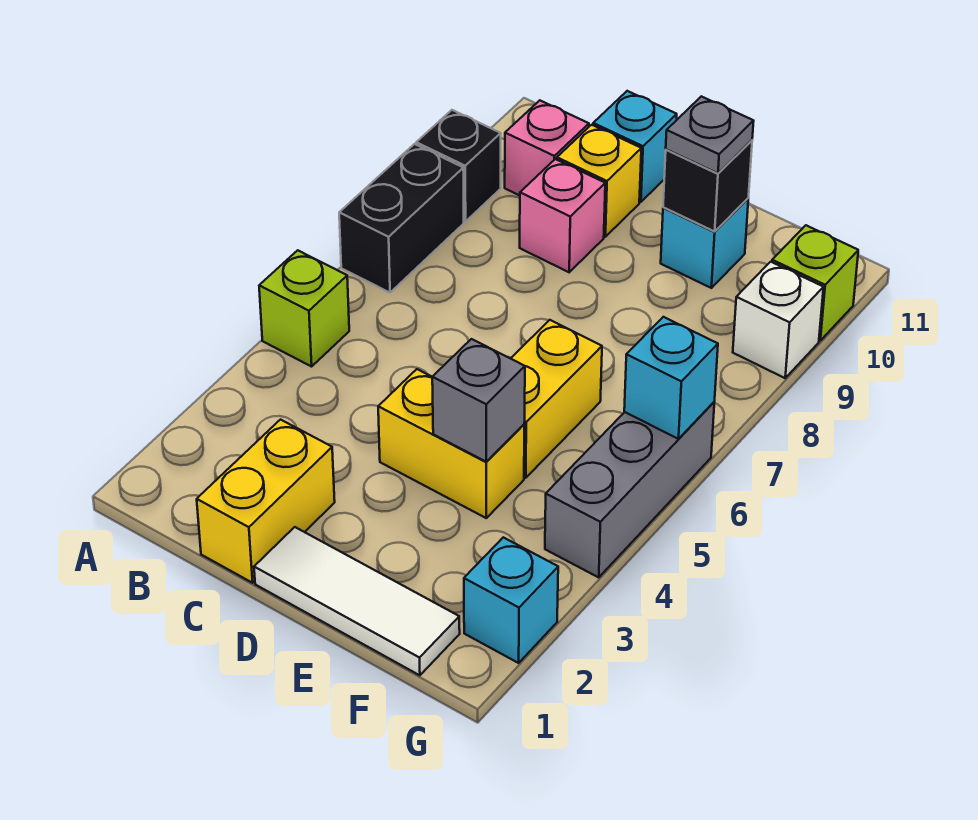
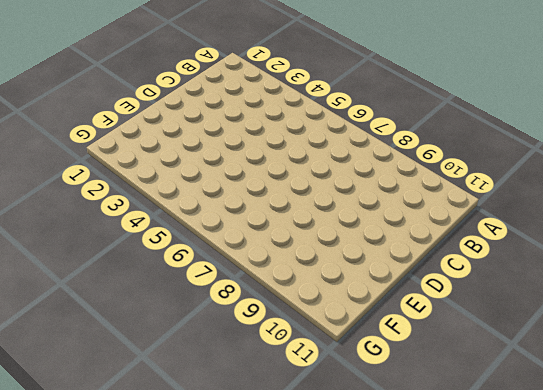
none -> lime brick A5 level 1
none -> black brick A7:A8 level 1
none -> black brick A9 level 1

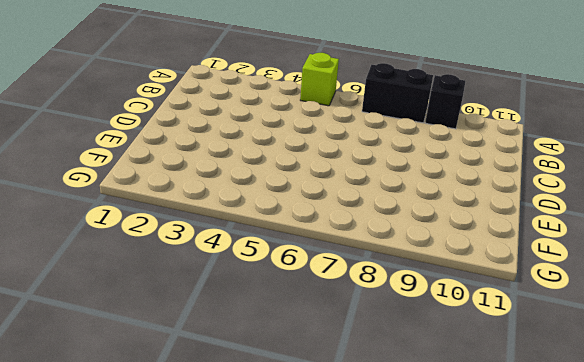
none -> pink brick B10 level 1
none -> yellow brick C1:C2 level 1
none -> pink brick C9 level 1

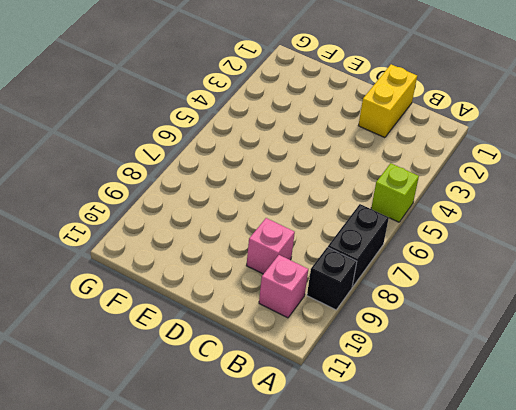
none -> yellow brick C10 level 1
none -> cyan brick C11 level 1
none -> white tile D1:F1 level 1

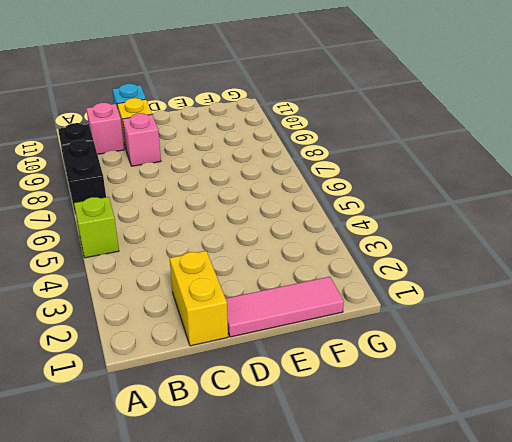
pink tile D1:F1 level 1 -> white tile D1:F1 level 1
none -> yellow brick D4:E4 level 1
none -> yellow brick E5:E6 level 1
none -> cyan brick E10 level 1

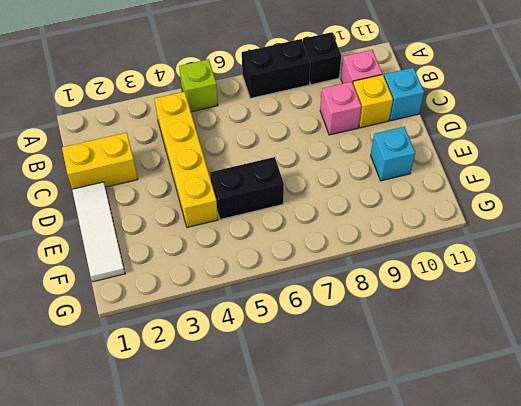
yellow brick B4:E4 level 1 -> yellow brick D4:E4 level 1
black brick E5:E6 level 1 -> yellow brick E5:E6 level 1
none -> cyan brick G2 level 1
none -> grey brick G4:G6 level 1
none -> white brick G9 level 1

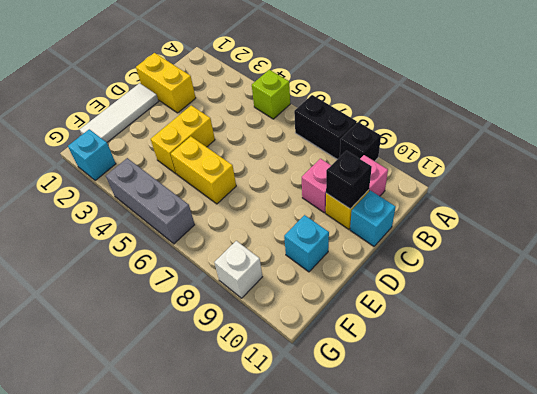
black brick C10 level 2 -> black brick E10 level 2
none -> lime brick G10 level 1
none -> grey brick E4 level 2
none -> cyan brick G6 level 2

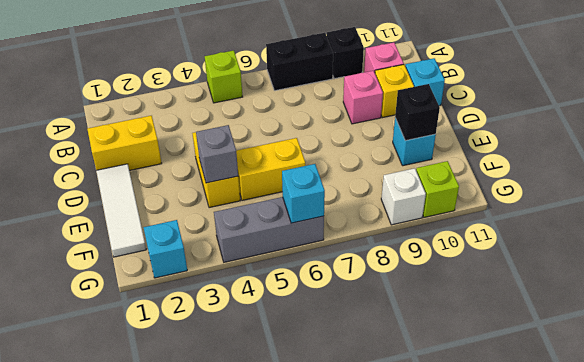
none -> grey plate E10 level 3

